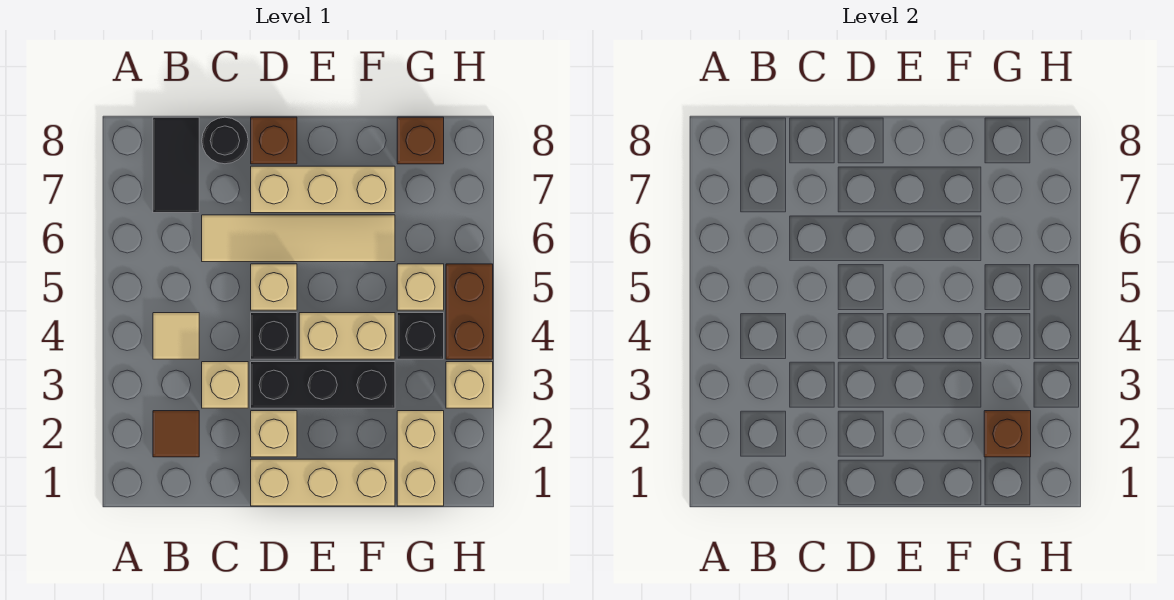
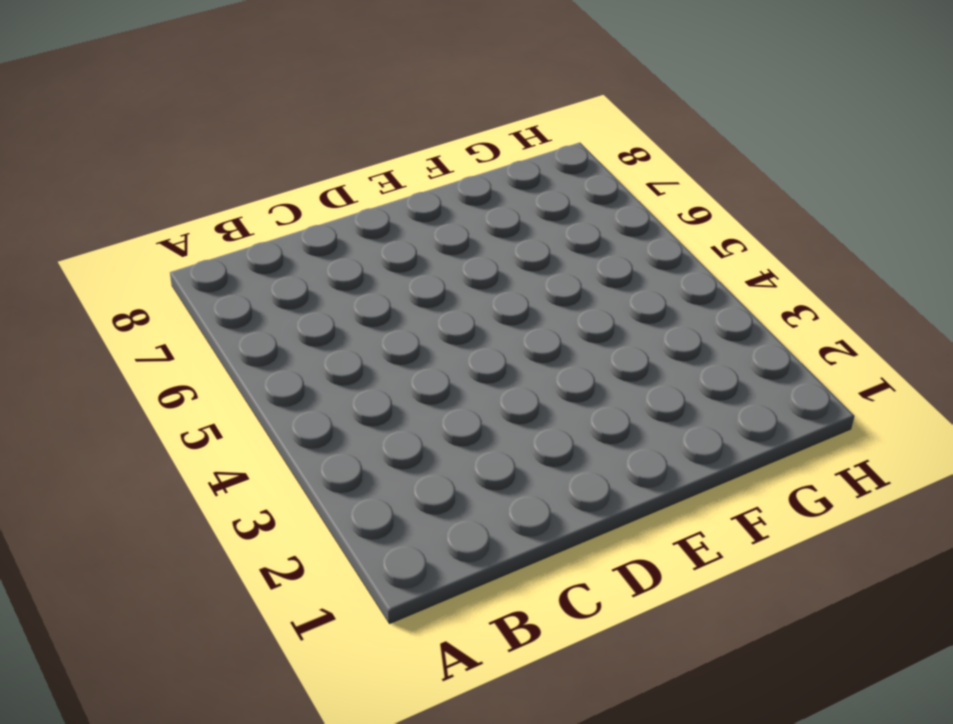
none -> brown tile B2 level 1
none -> tan tile B4 level 1
none -> black tile B7:B8 level 1

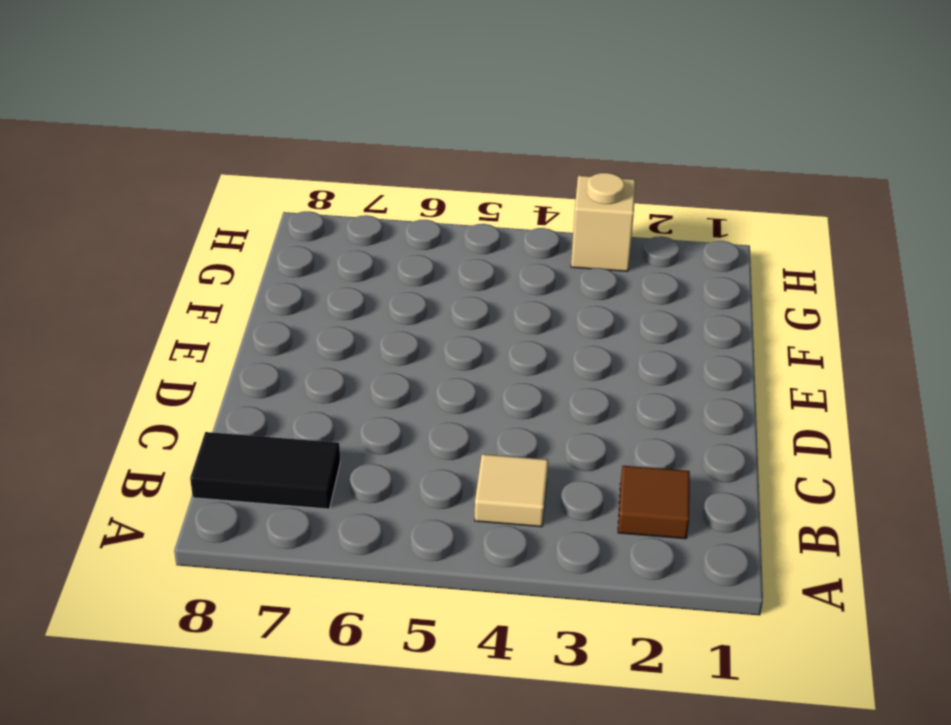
none -> tan brick C3 level 1
none -> tan tile C6:F6 level 1
none -> black round brick C8 level 1

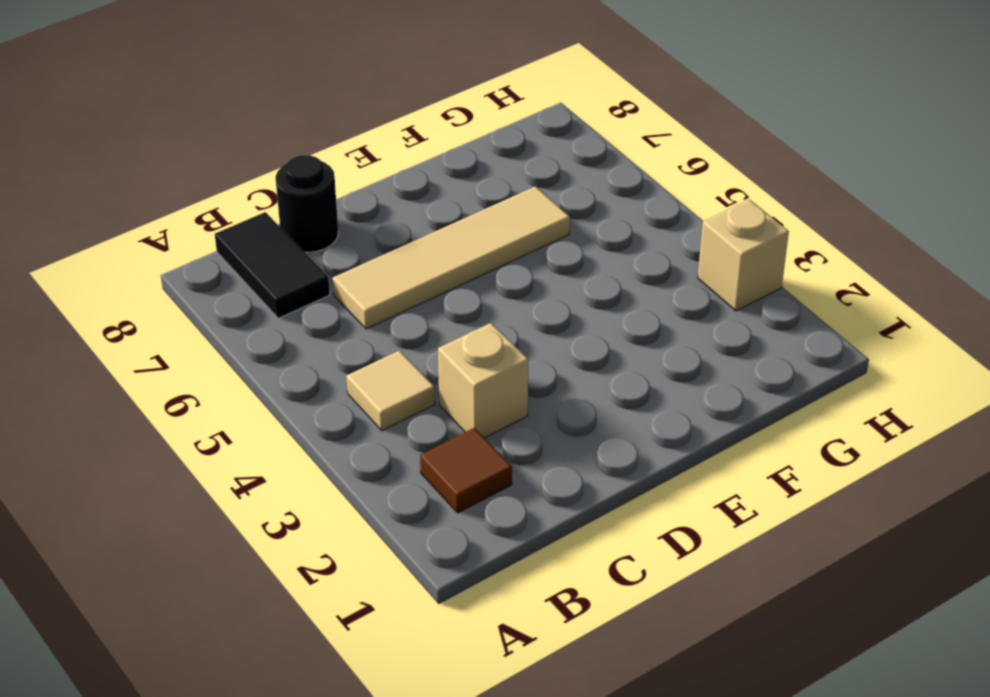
none -> tan brick D1:F1 level 1
none -> tan brick D2 level 1
none -> black brick D3:F3 level 1

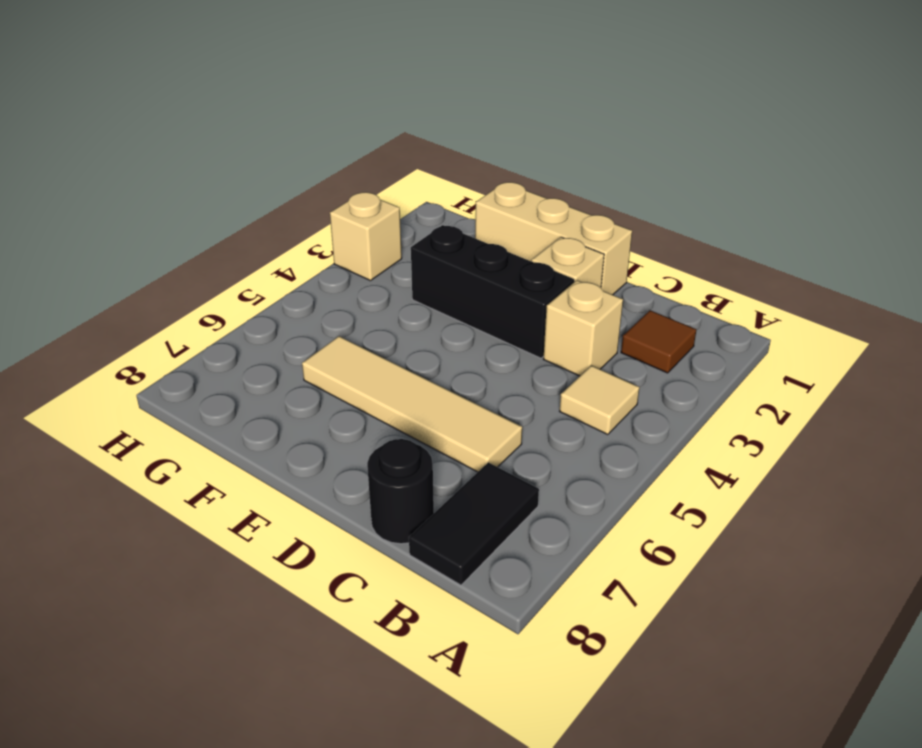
none -> black brick D4 level 1
none -> tan brick D5 level 1
none -> tan brick D7:F7 level 1

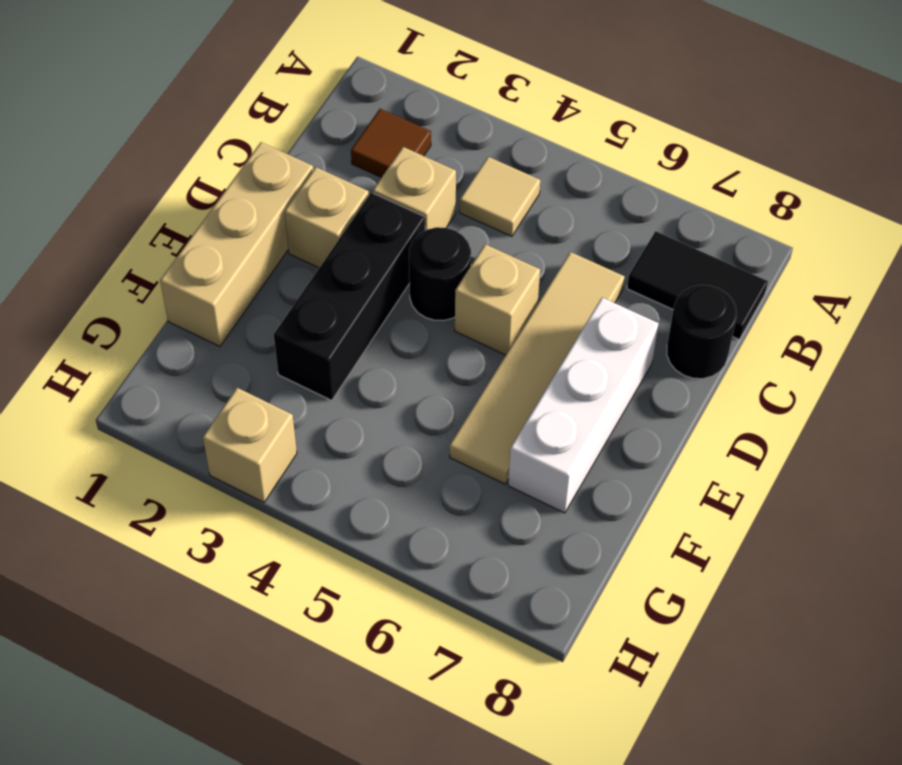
black round brick D4 level 1 -> black brick D4 level 1
white brick D7:F7 level 1 -> tan brick D7:F7 level 1
none -> brown brick D8 level 1
none -> tan brick E4:F4 level 1
none -> tan brick G1:G2 level 1

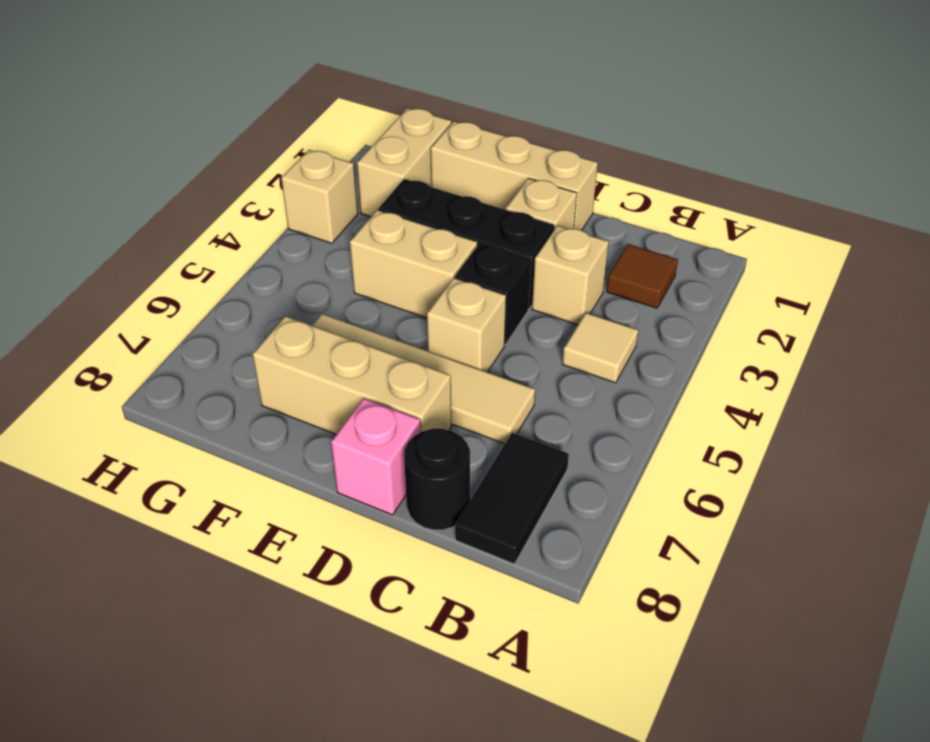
pink brick D8 level 1 -> brown brick D8 level 1
none -> black brick G4 level 1
none -> tan brick G5 level 1
none -> brown brick G8 level 1

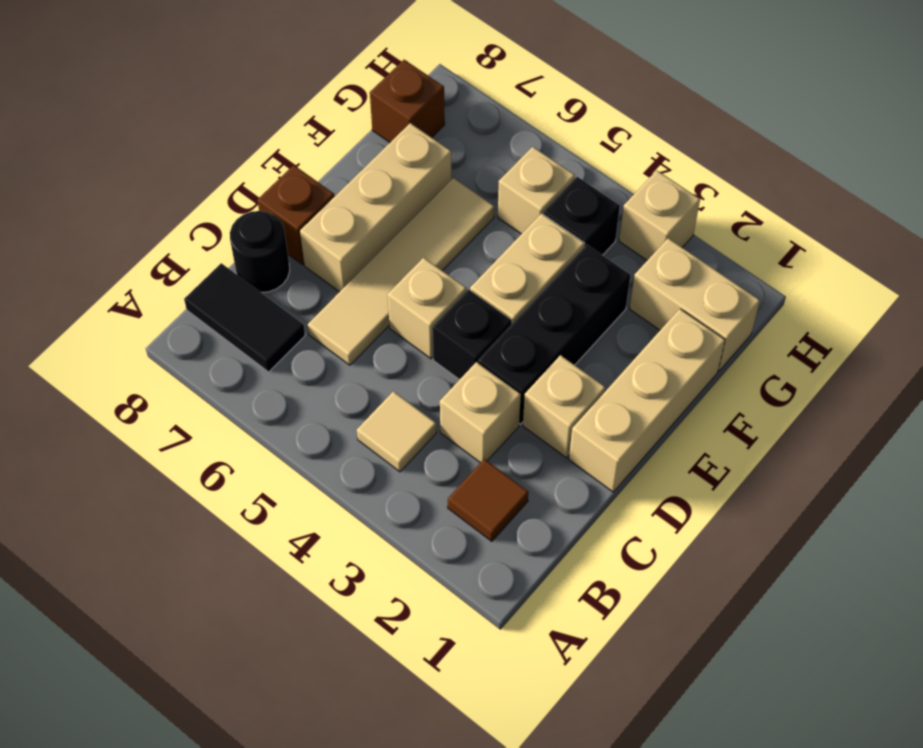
none -> brown brick H4:H5 level 1
none -> brown brick G2 level 2

